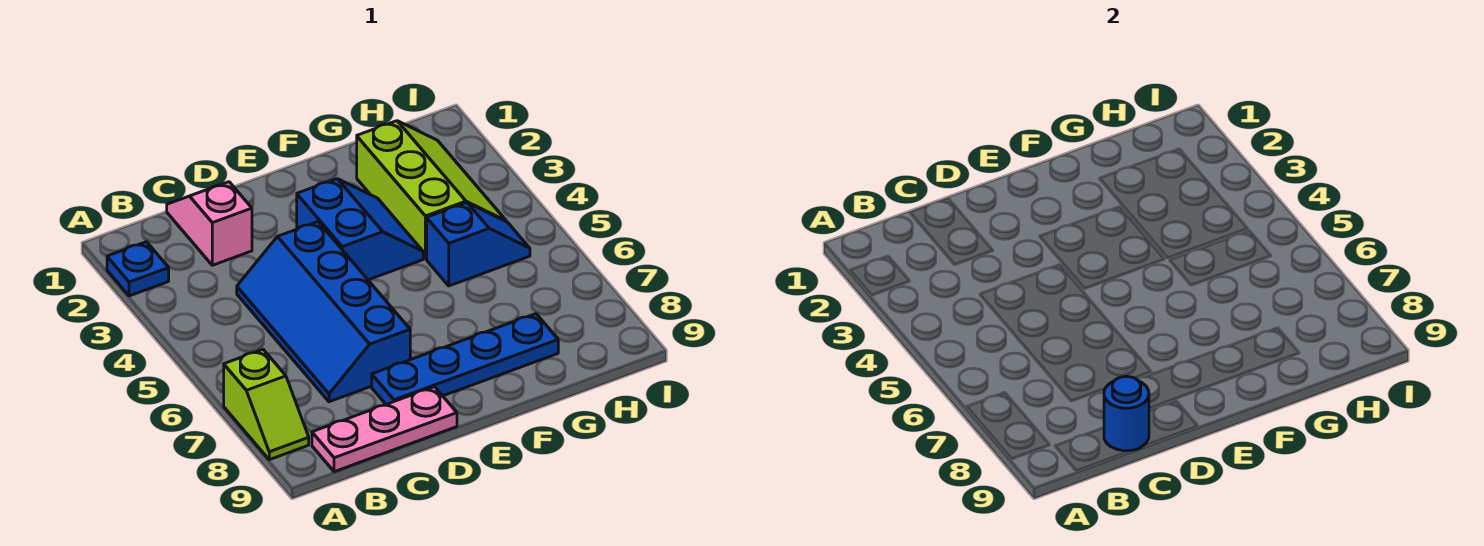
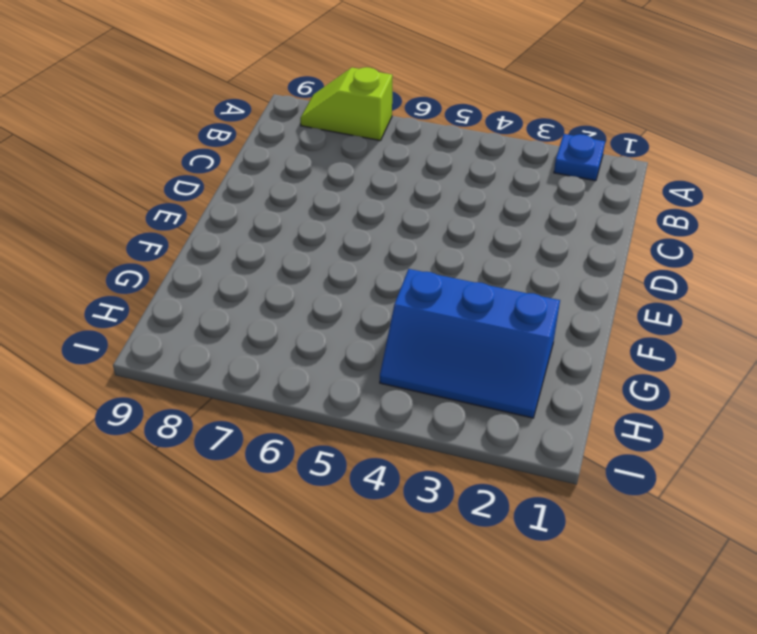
blue slope G2:H4 level 1 top G -> lime slope G2:H4 level 1 top G
none -> pink plate B9:D9 level 1
none -> pink slope C1:C2 level 1 top 2

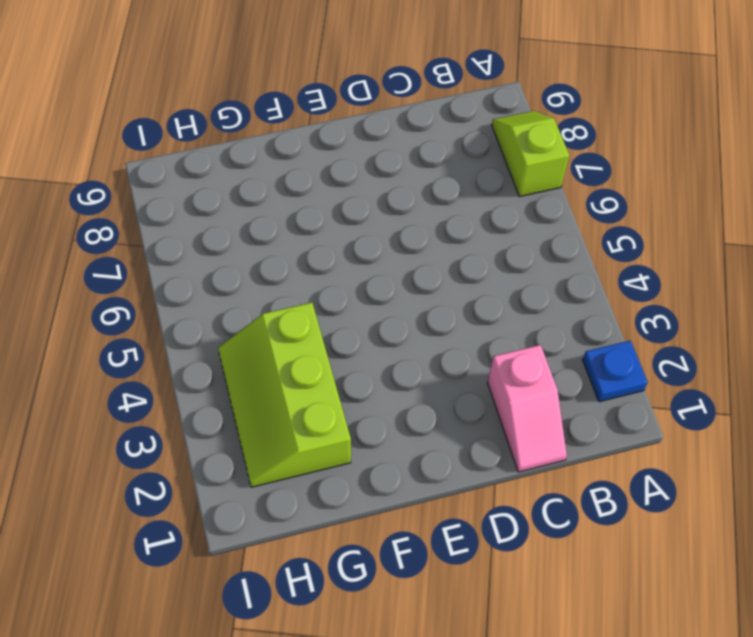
none -> pink plate B9:D9 level 1
none -> blue slope C4:D7 level 1 top D

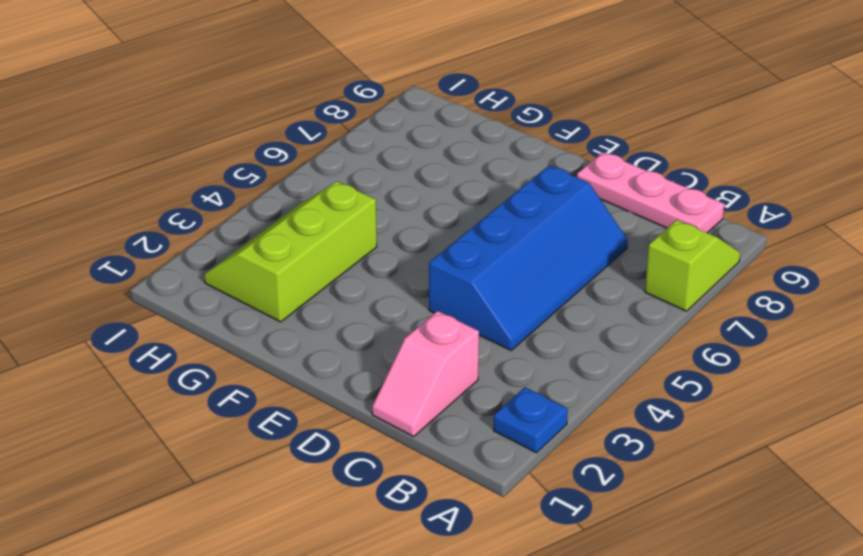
none -> blue plate D8:G8 level 1
none -> blue slope E3:F4 level 1 top E

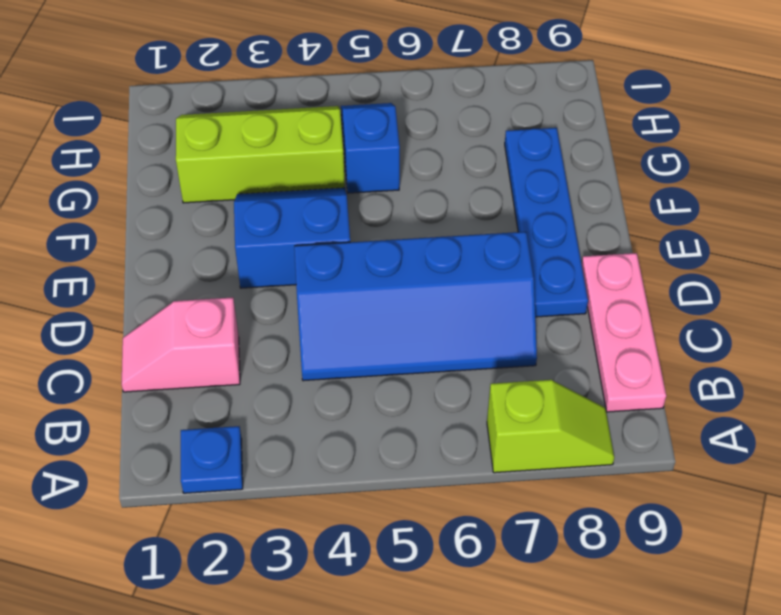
none -> blue round brick C9 level 2

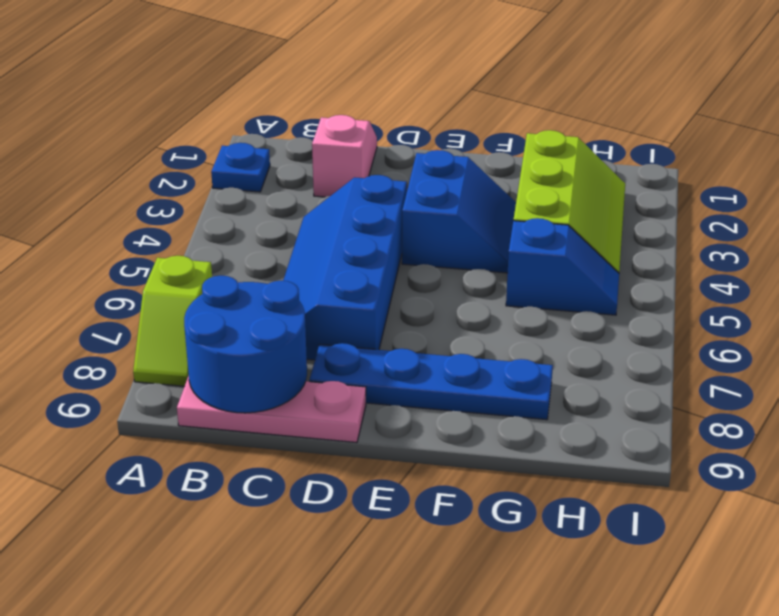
blue round brick B8:C9 level 2 -> blue round brick C9 level 2

